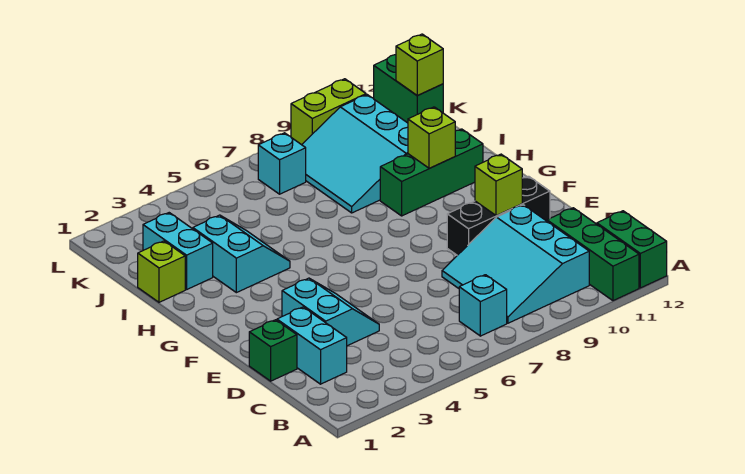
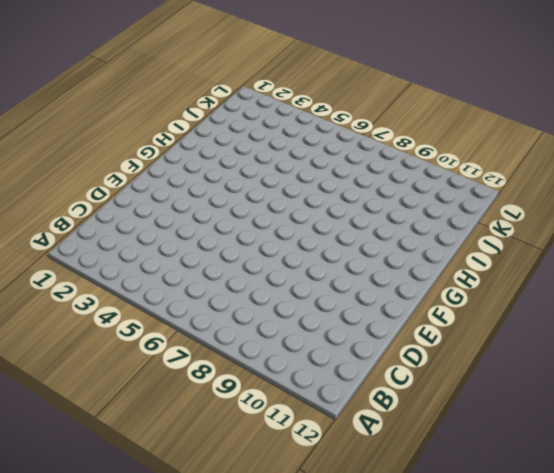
none -> green brick A11:C11 level 1
none -> green brick A12:B12 level 1
none -> cyan brick B7 level 1

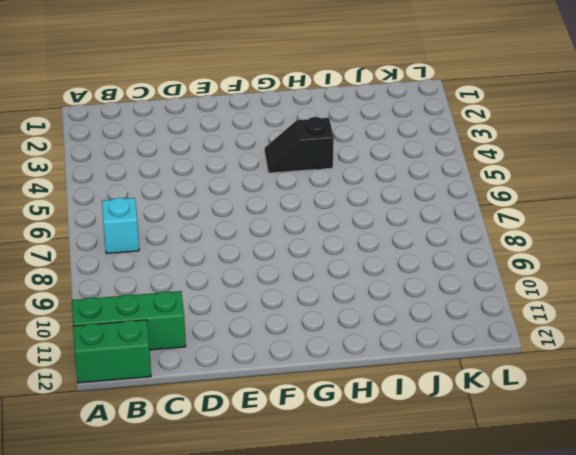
black slope G4:H4 level 1 top H -> cyan slope H3:I4 level 1 top 3
none -> cyan slope B8:D10 level 1 top 10
none -> cyan brick C2:D2 level 1
none -> green brick D1 level 1

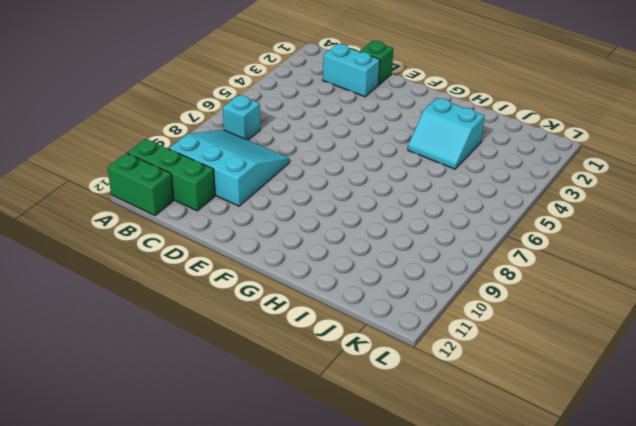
none -> cyan slope D3:E4 level 1 top 3
none -> black brick E9:E11 level 1
none -> green brick H9:H11 level 1

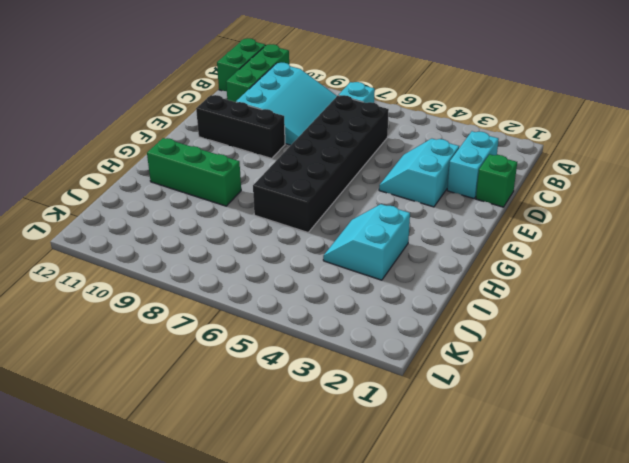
black brick C6:H7 level 1 -> none
none -> lime brick I1 level 1
none -> cyan brick I2:J2 level 1
none -> cyan slope I8:K10 level 1 top 10

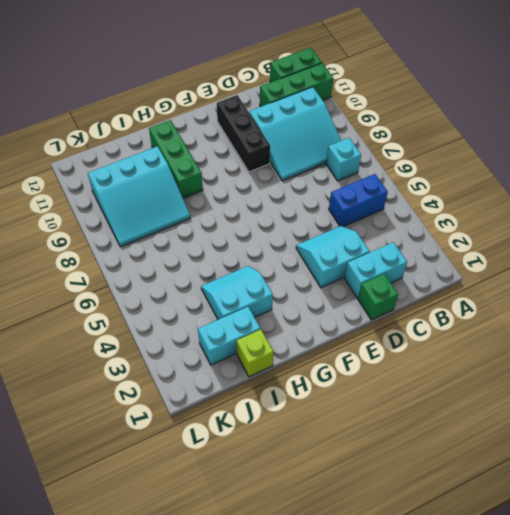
blue brick B5:C5 level 1 -> none
none -> cyan brick K7 level 1
none -> green brick K12:L12 level 1
none -> lime brick L9:L10 level 1

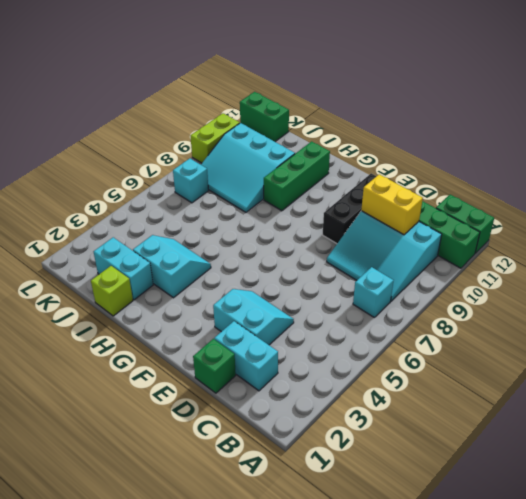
yellow brick C10:D10 level 2 -> none
none -> lime brick E10 level 2
none -> lime brick H10 level 2
none -> lime brick K12 level 2

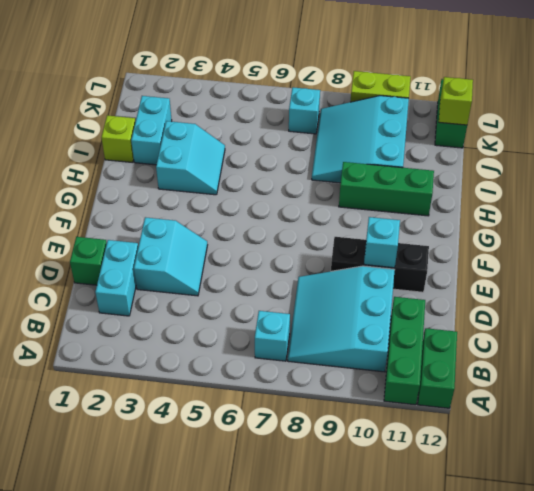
cyan brick E10 level 2 -> lime brick E10 level 2
none -> lime brick H10 level 2

